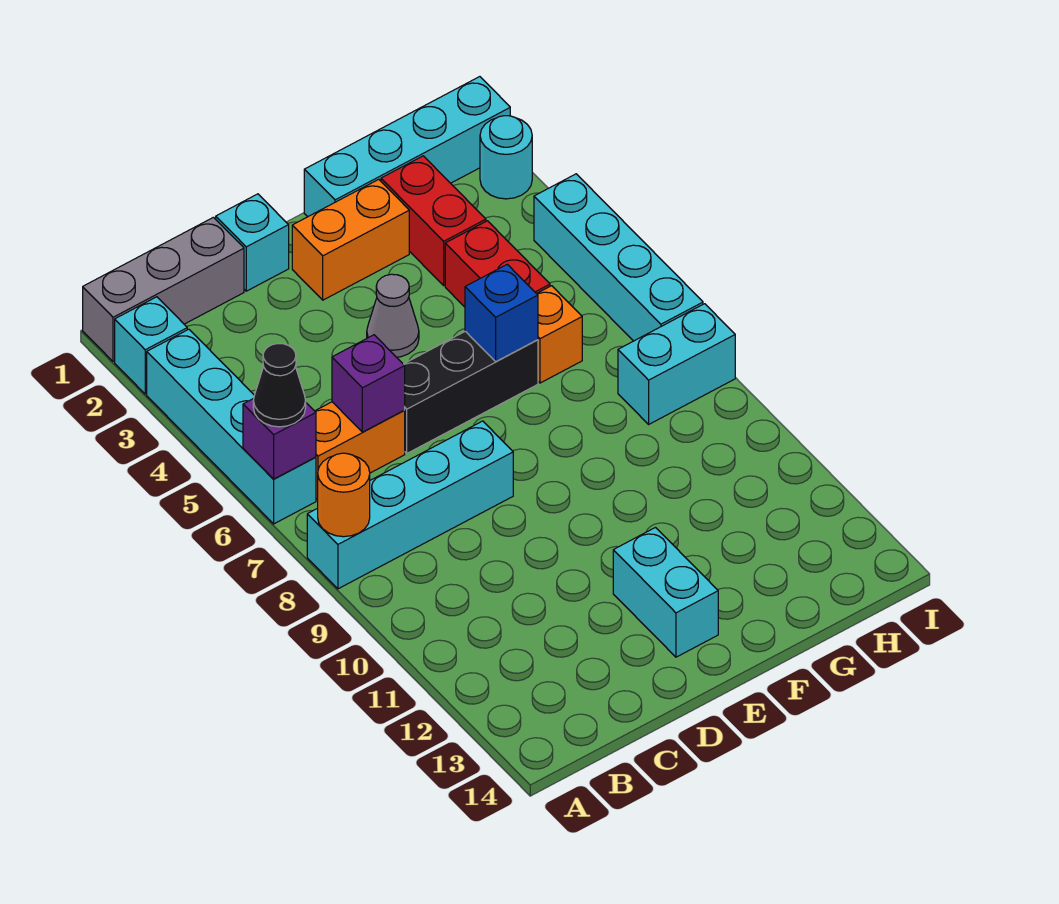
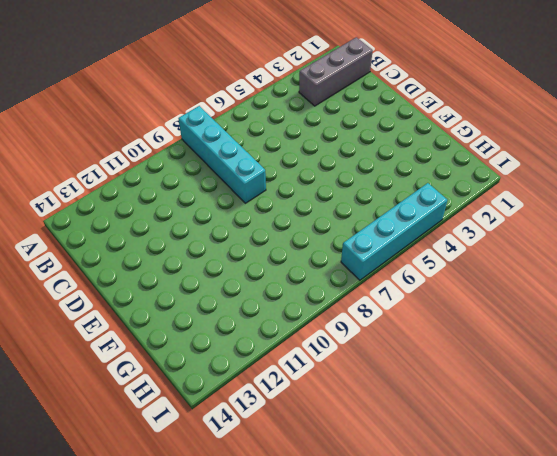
grey brick B1:B3 level 1 -> grey brick A1:C1 level 1
none -> cyan brick A2 level 1
none -> cyan brick A3:A6 level 1
none -> orange brick B6:C6 level 1

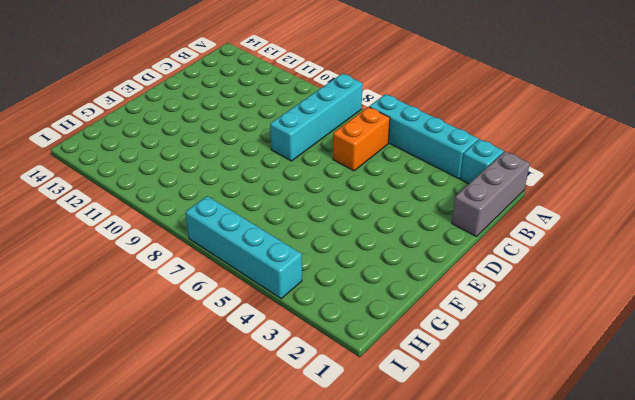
none -> cyan brick D1 level 1
none -> black brick D6:F6 level 1
none -> orange brick E2:F2 level 1

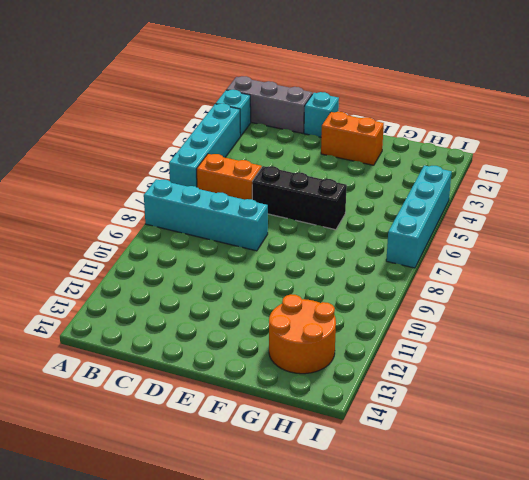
orange round brick G12:H13 level 1 -> none
none -> grey cone E4 level 1
none -> cyan brick E12:E13 level 1
none -> cyan brick F1:I1 level 1

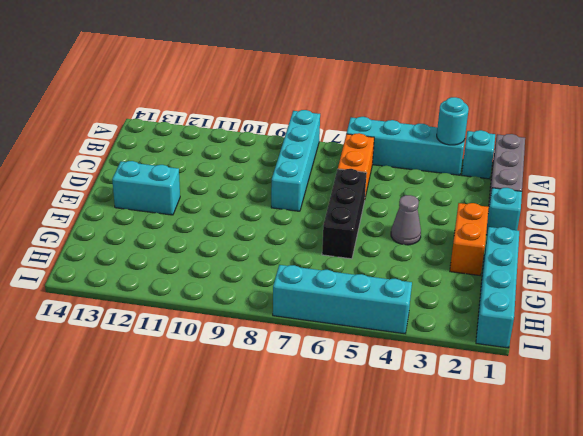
cyan round brick A3 level 2 -> cyan round brick I2 level 1
none -> red brick G2:G3 level 1
none -> red brick G4:G5 level 1
none -> orange brick G6 level 1

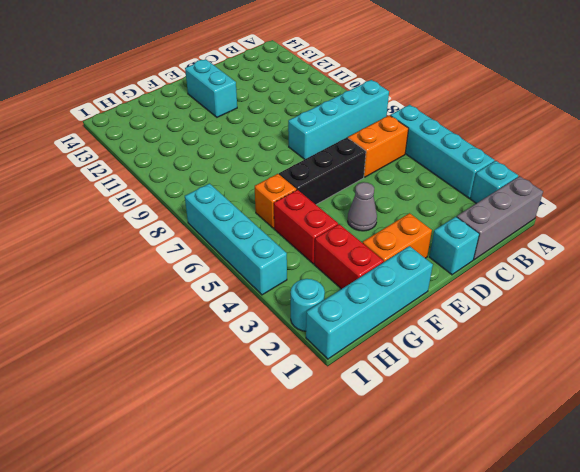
none -> cyan brick H8:I8 level 1
none -> purple brick A6 level 2
none -> orange round brick A8 level 2

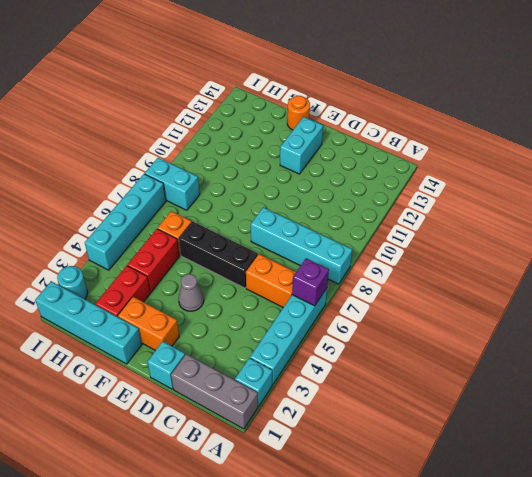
orange round brick F14 level 1 -> orange round brick A8 level 2
none -> purple brick C6 level 2
none -> blue brick F6 level 2
none -> black cone A6 level 3

